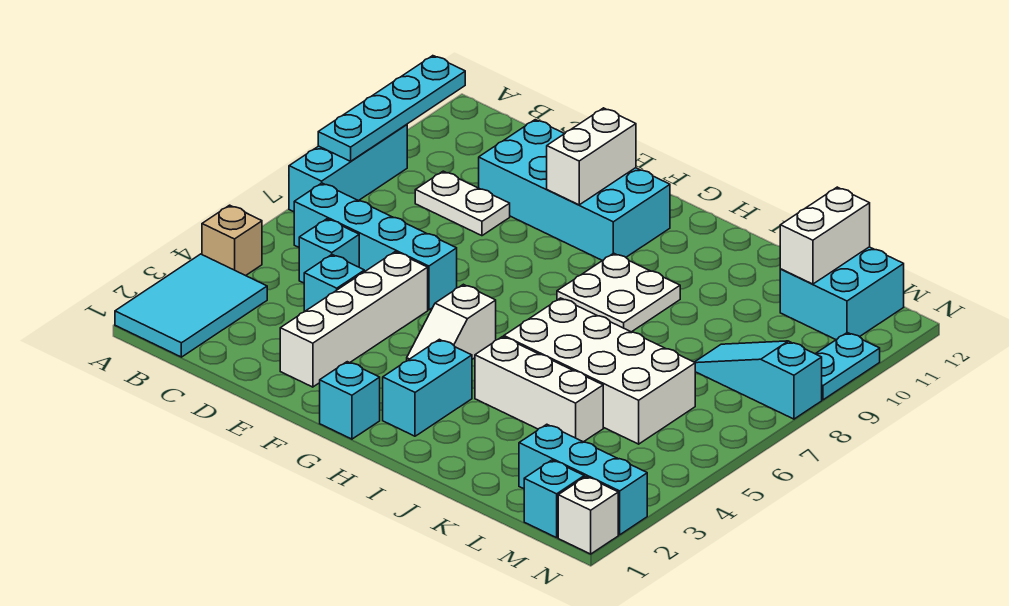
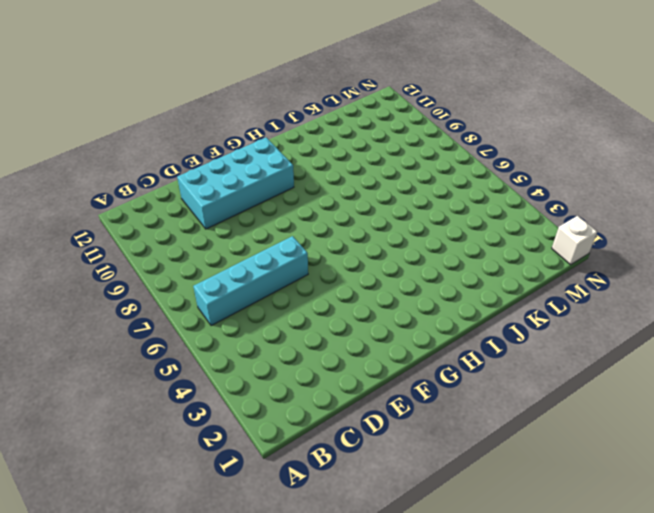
none -> cyan tile A1:B3 level 1
none -> tan brick A4 level 1
none -> cyan brick A7:A9 level 1

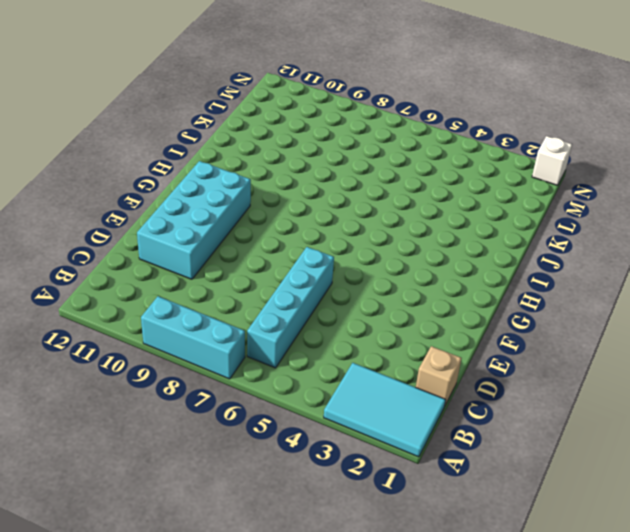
tan brick C1 level 1 -> tan brick A4 level 1
none -> cyan brick C5 level 1
none -> white plate C9:D9 level 1
none -> cyan brick D4 level 1

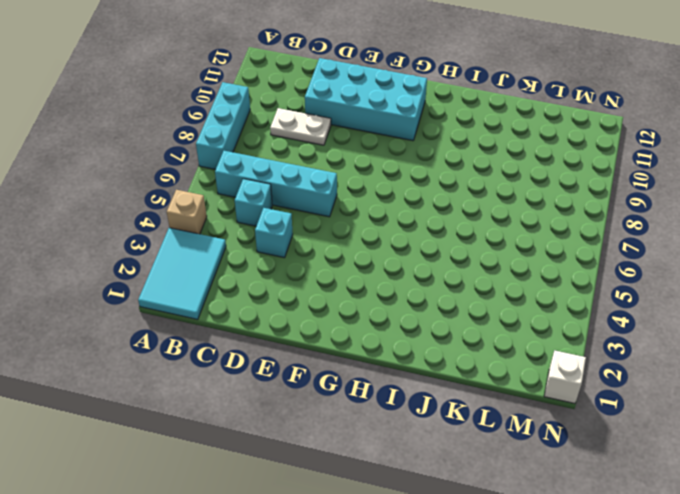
none -> white brick E2:E5 level 1
none -> cyan brick G1 level 1
none -> white slope G4:G5 level 1 top 5

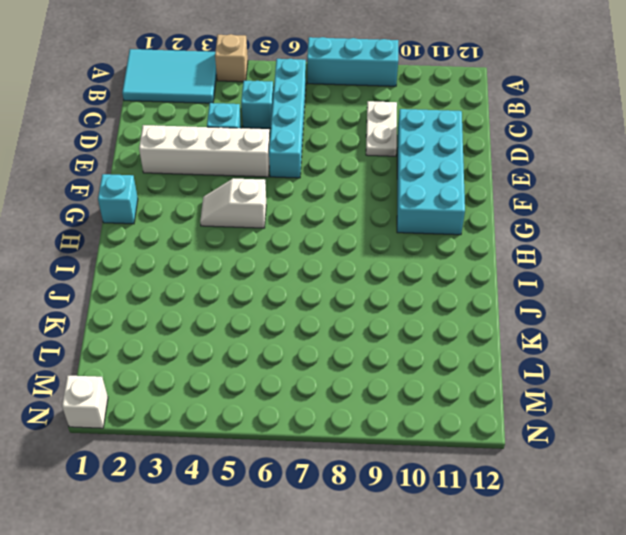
none -> cyan brick H2:H3 level 1
none -> white plate H8:I9 level 1
none -> white brick I4:K4 level 1

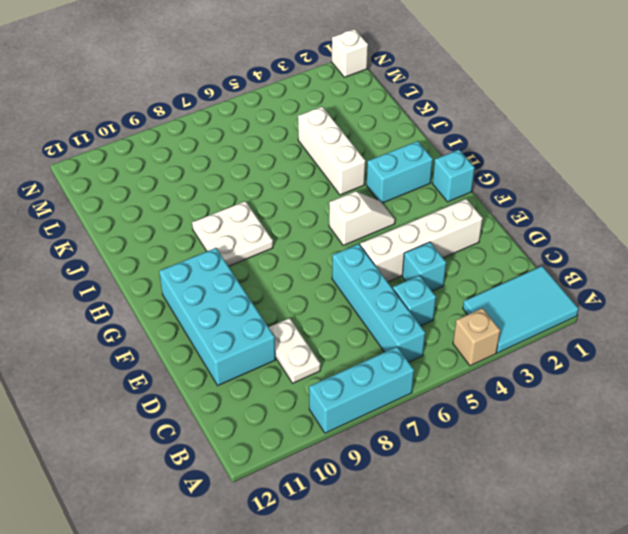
none -> white brick I5:L6 level 1
none -> cyan brick L2:N2 level 1
none -> cyan slope L8:N8 level 1 top N

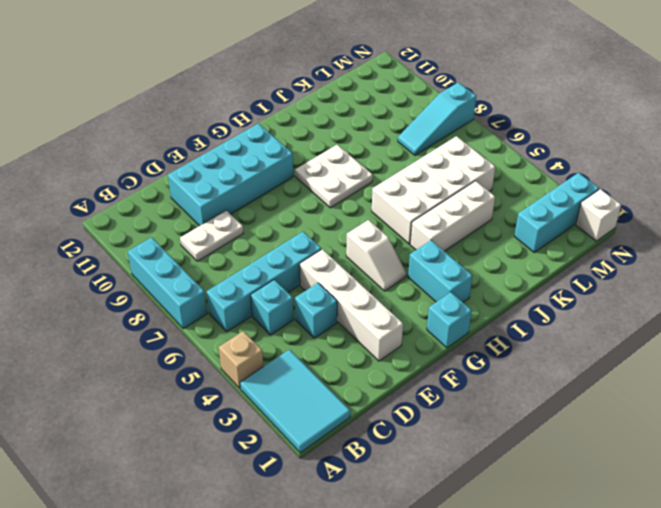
none -> cyan brick L11:M12 level 1
none -> cyan brick M1 level 1
none -> cyan plate N9:N10 level 1

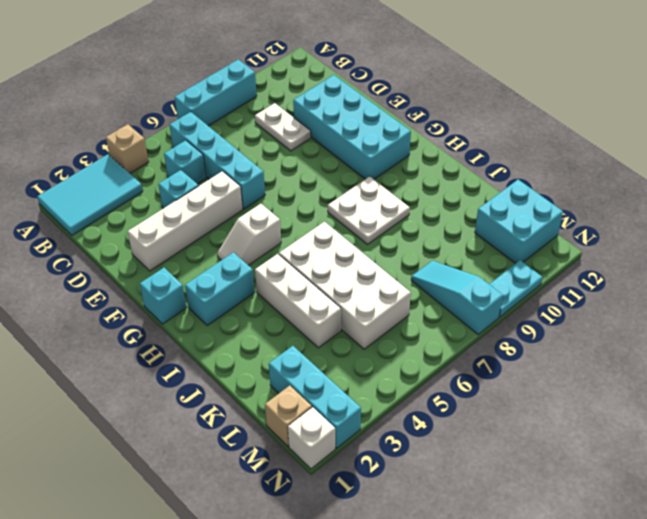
tan brick M1 level 1 -> cyan brick M1 level 1
none -> cyan plate A8:A11 level 2
none -> white brick F10:F11 level 2
none -> white brick L11:L12 level 2

